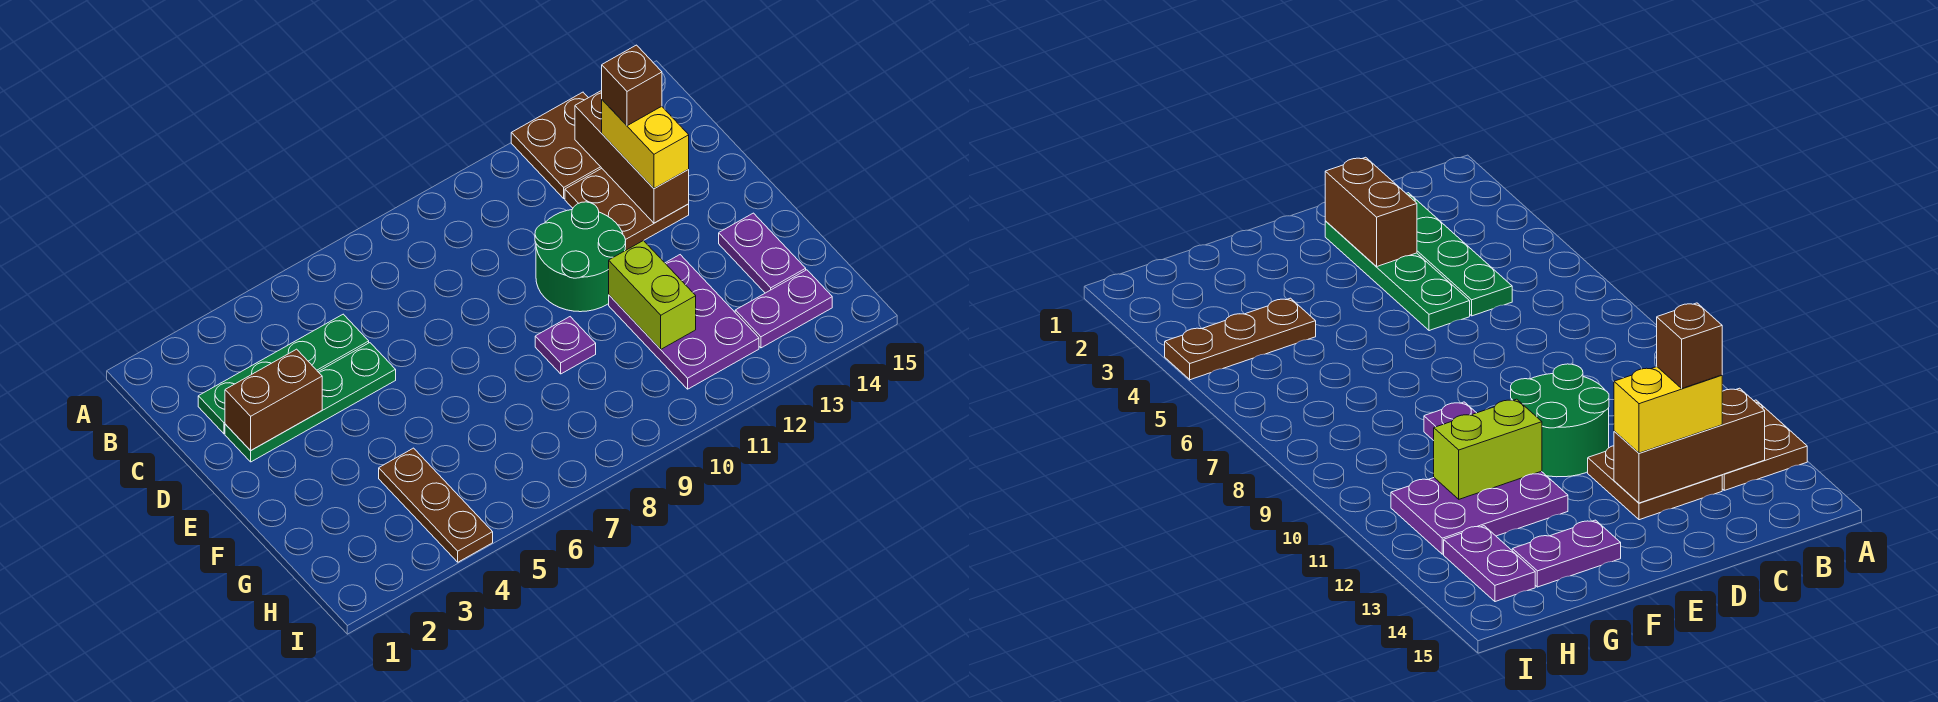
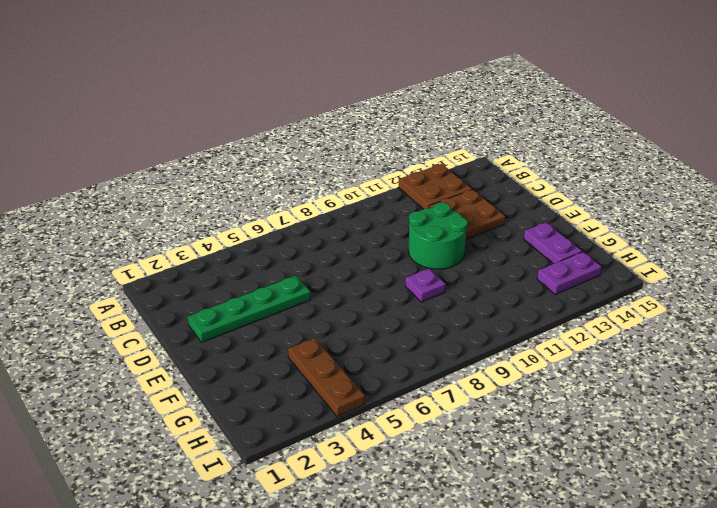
none -> green plate C2:C5 level 1
none -> purple plate F11:H12 level 1
none -> brown brick B13:D13 level 2

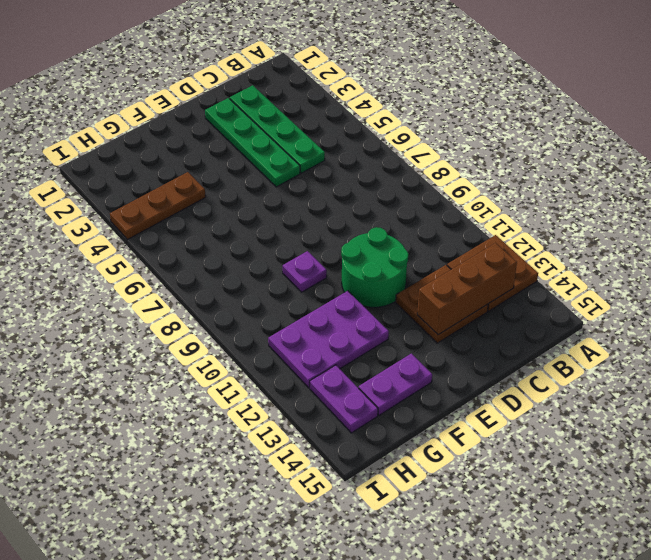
none -> brown brick D2:D3 level 2
none -> lime brick F11:G11 level 2
none -> yellow brick C13:D13 level 3

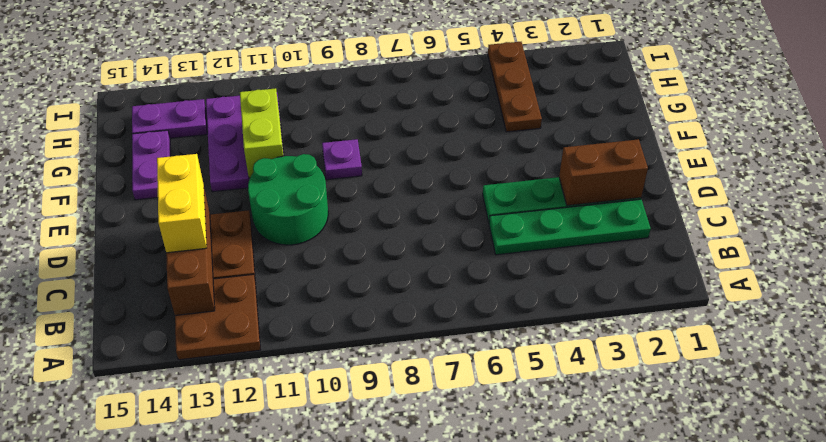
none -> brown brick C13 level 4

